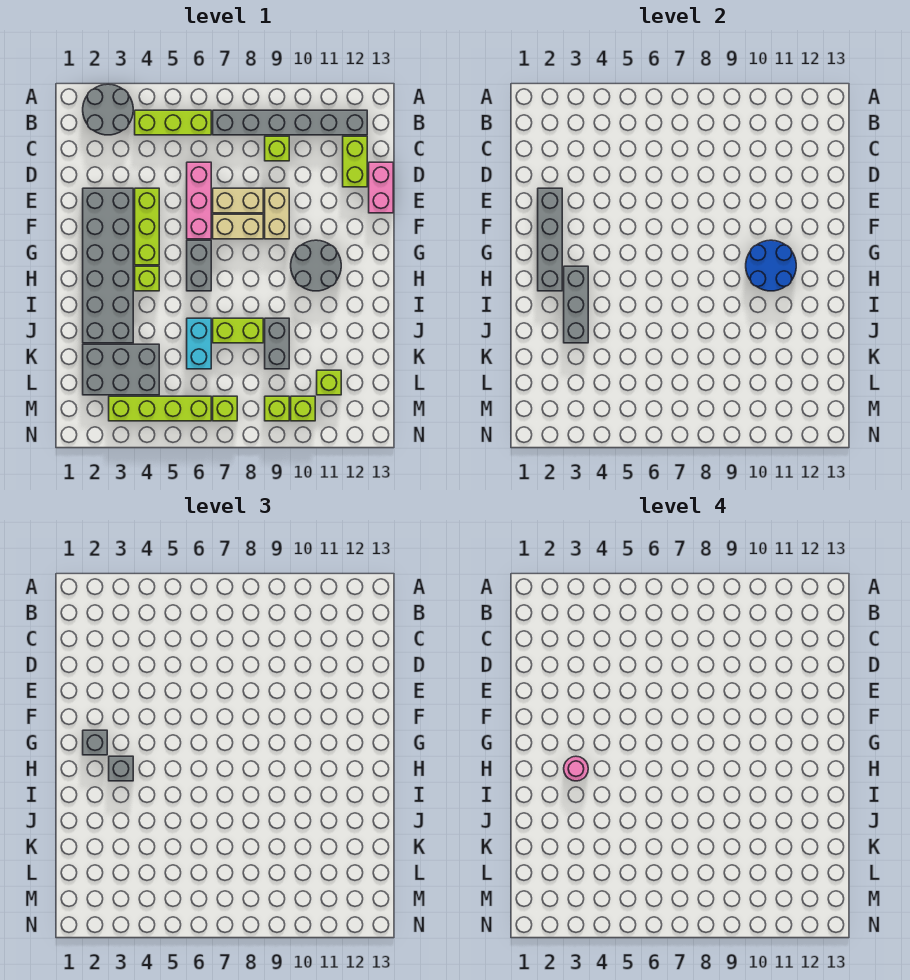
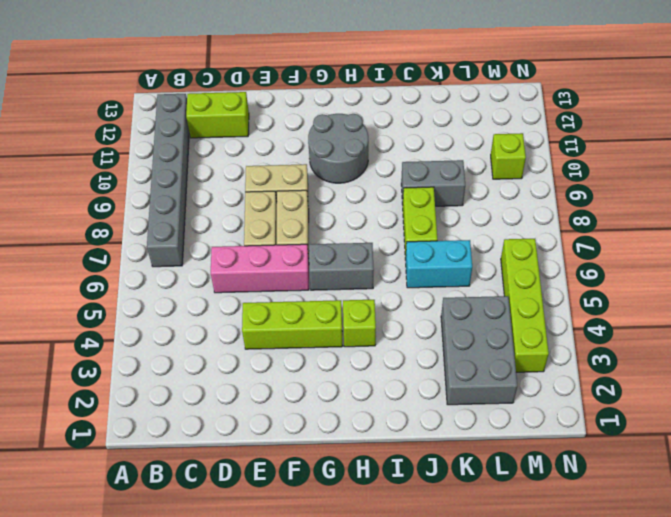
none -> grey round brick A2:B3 level 1
none -> lime brick B4:B6 level 1
none -> lime brick C9 level 1
none -> pink brick D13:E13 level 1

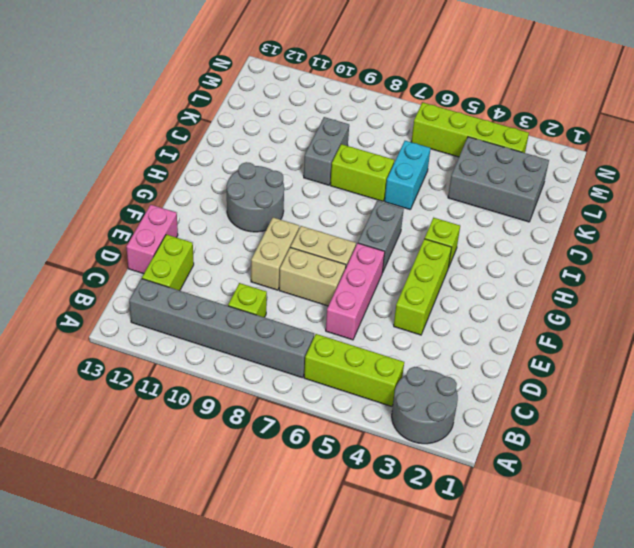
none -> grey brick E2:J3 level 1
none -> lime brick L11 level 1
none -> lime brick M7 level 1
none -> lime brick M9 level 1

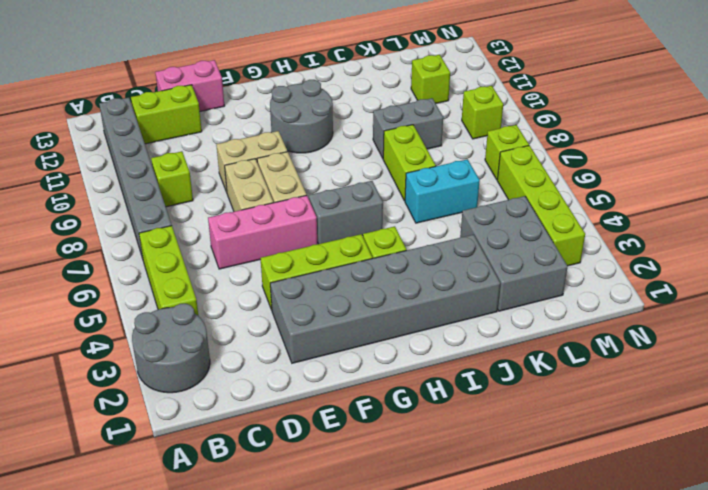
none -> lime brick M10 level 1
none -> grey brick E2:H2 level 2
none -> blue round brick G10:H11 level 2
none -> grey brick H3:J3 level 2

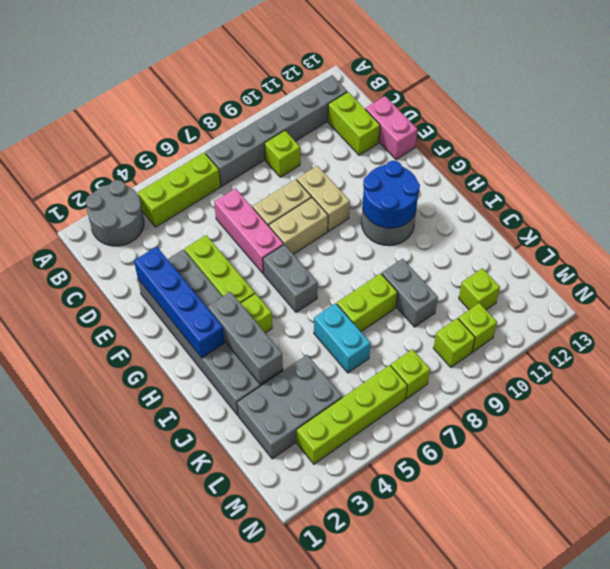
blue brick E2:H2 level 2 -> grey brick E2:H2 level 2
none -> grey brick G2 level 3
none -> grey brick H3 level 3
none -> pink round brick H3 level 4

